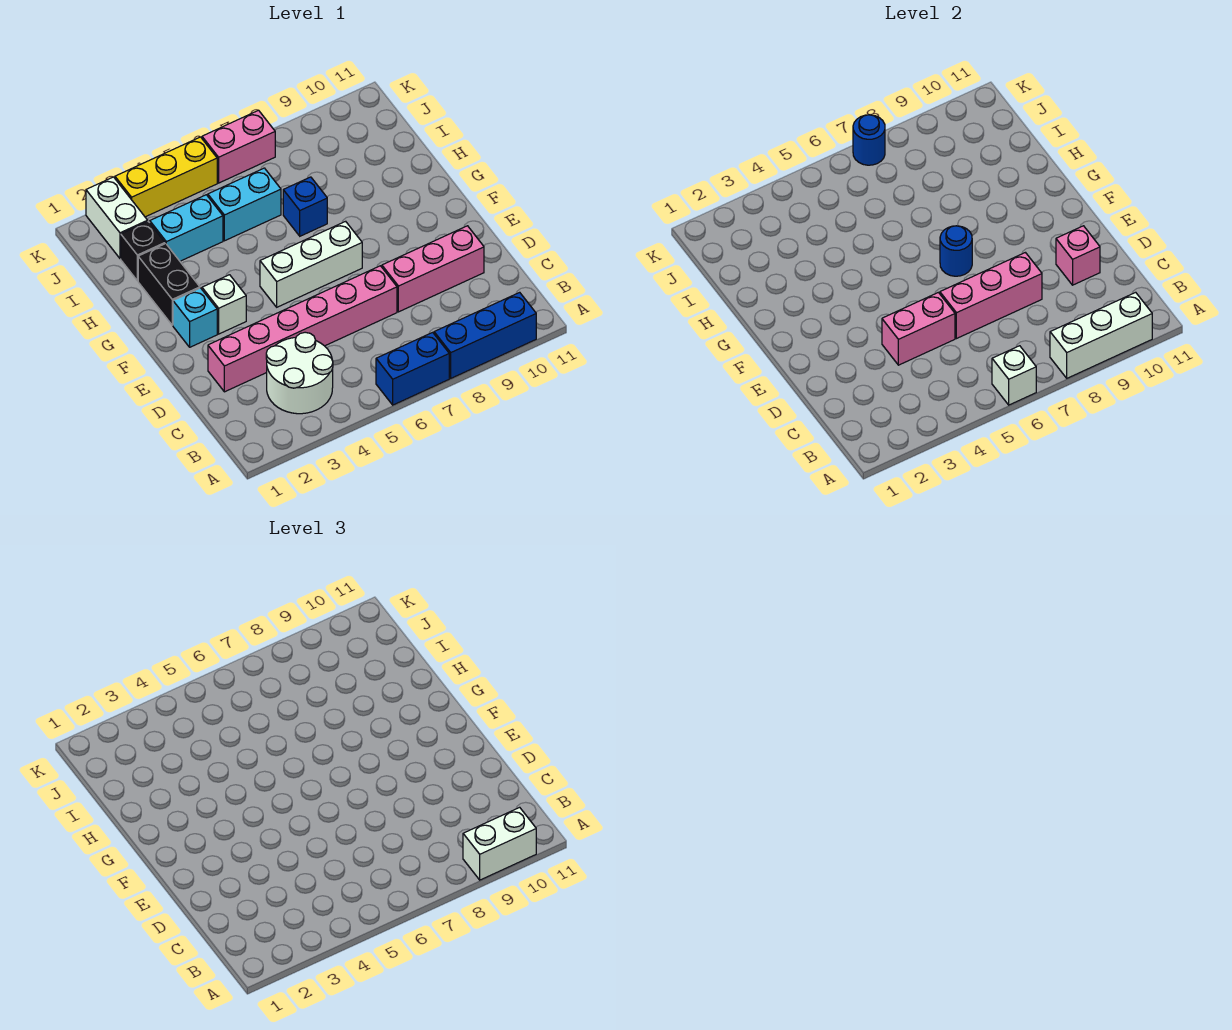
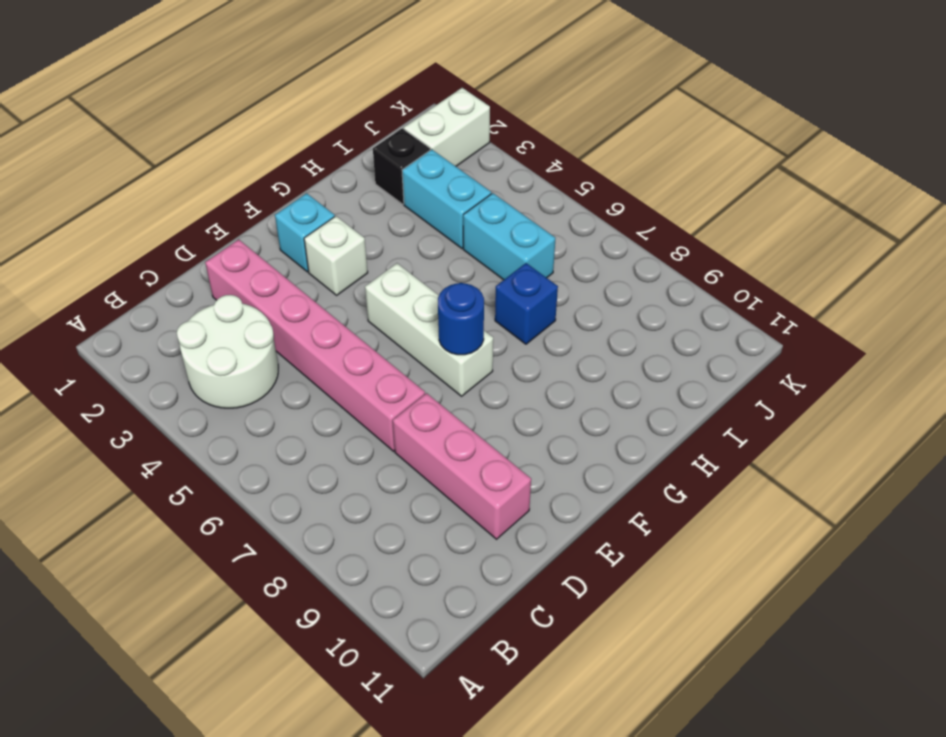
none -> blue brick A6:A7 level 1
none -> blue brick A8:A10 level 1
none -> black brick G2:H2 level 1

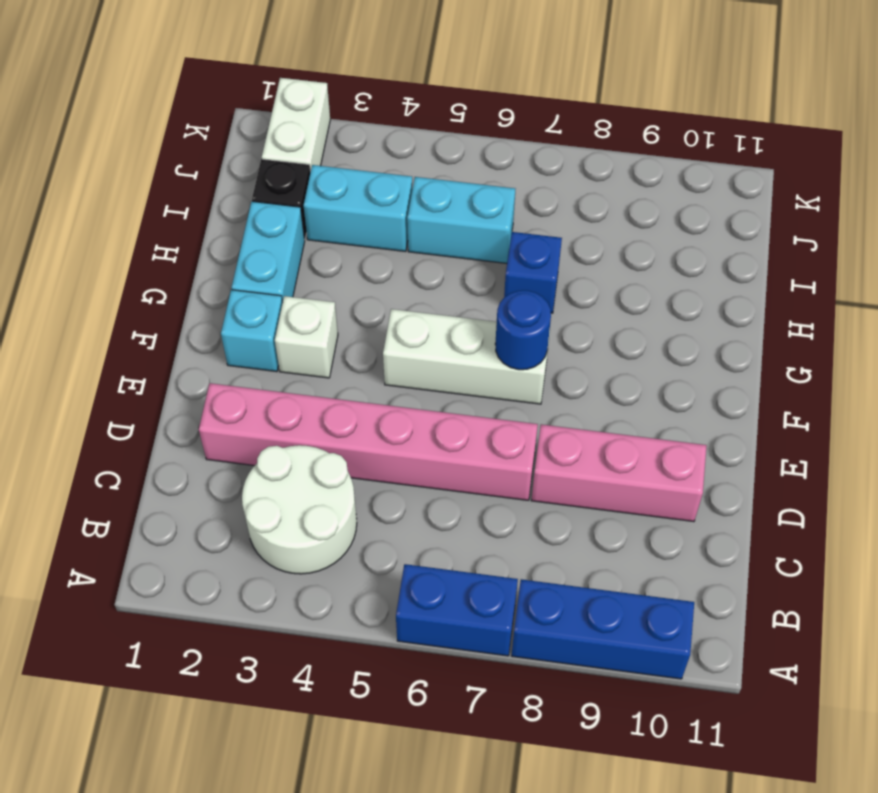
cyan brick G2:H2 level 1 -> black brick G2:H2 level 1
none -> yellow brick K3:K5 level 1
none -> pink brick K6:K7 level 1
none -> white brick A6 level 2

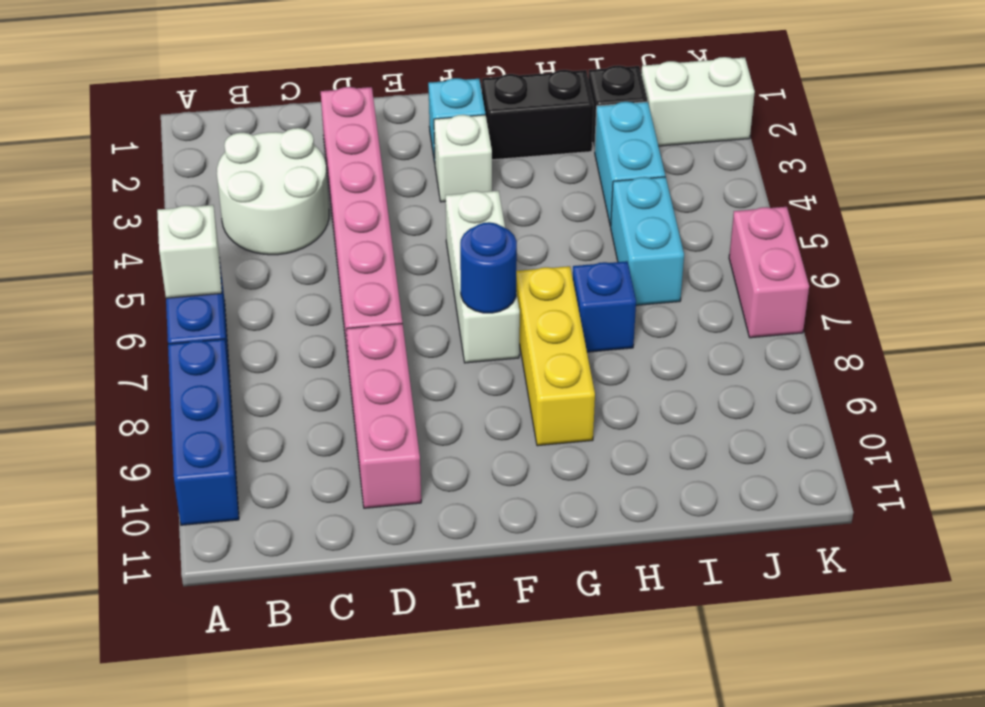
yellow brick G7:G9 level 1 -> yellow brick K3:K5 level 1
none -> white brick A8:A10 level 2
none -> pink brick D4:D5 level 2
none -> pink brick D6:D8 level 2

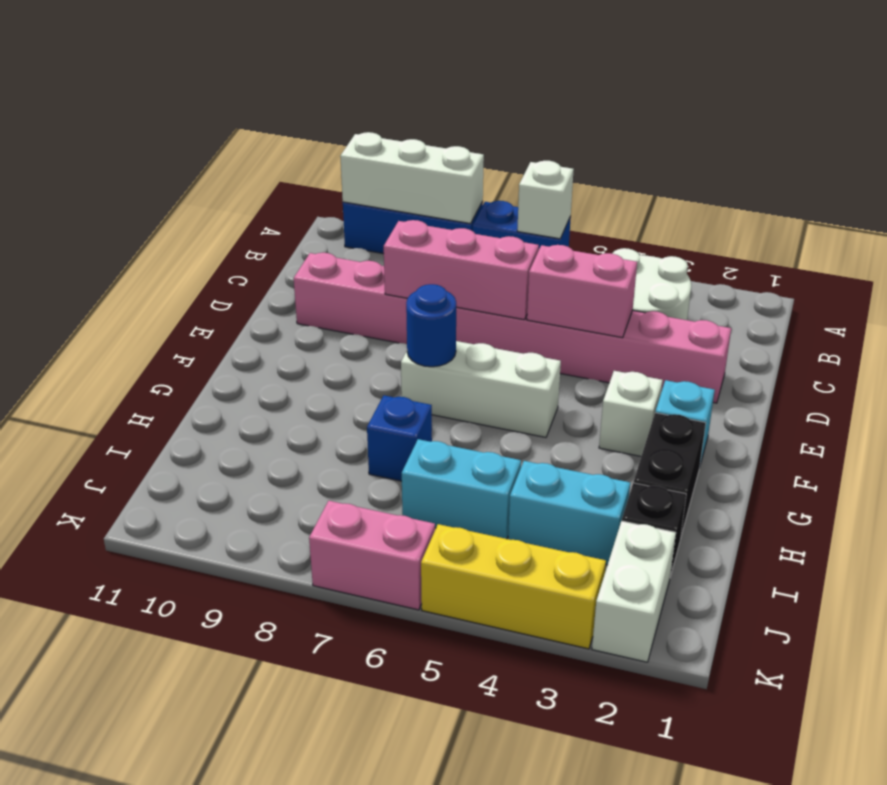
none -> pink brick D10 level 2
none -> blue round brick K7 level 2
none -> white brick A9:A10 level 3

